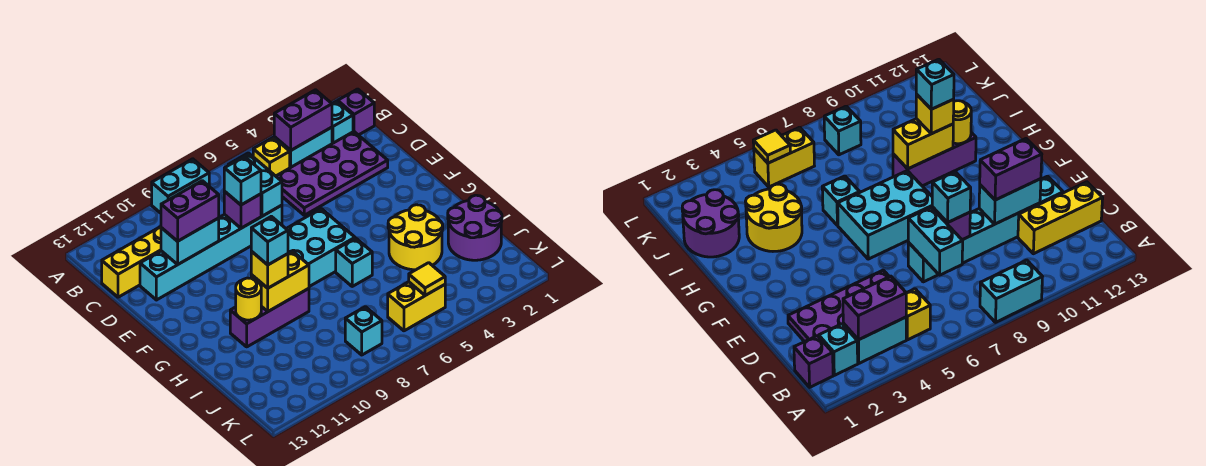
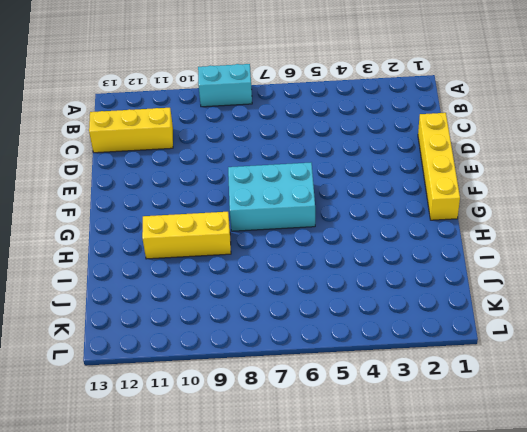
yellow brick D1:G1 level 1 -> none
yellow brick H9:H11 level 1 -> purple brick H9:H11 level 1
none -> purple brick B1 level 1
none -> cyan brick B2 level 1
none -> cyan brick B3:B4 level 1

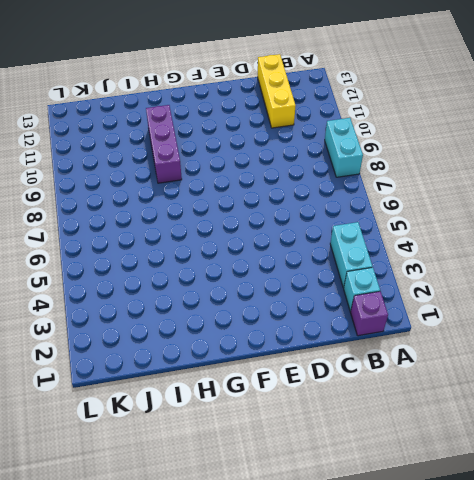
none -> yellow brick B5 level 1
none -> purple plate C2:D5 level 1
none -> cyan brick D7:D12 level 1

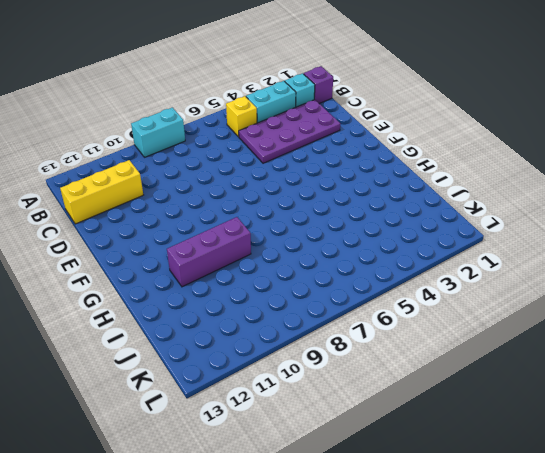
none -> cyan brick D7:D12 level 1
none -> cyan brick F6:G8 level 1
none -> yellow round brick H3:I4 level 1

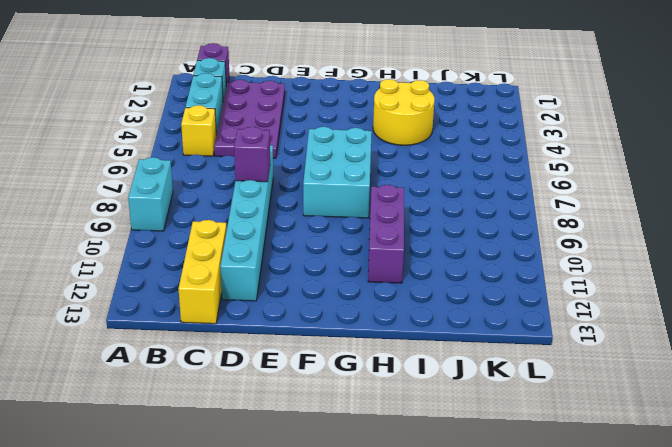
none -> cyan brick H6 level 1
none -> purple round brick I1:J2 level 1
none -> yellow brick K5:K6 level 1

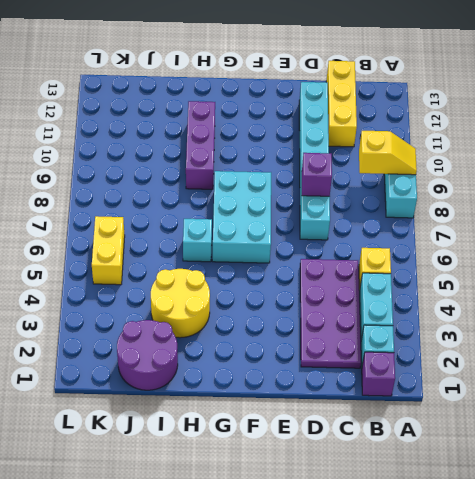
yellow slope A9:B9 level 2 top B -> none
none -> cyan brick K8 level 1
none -> purple brick B3:B4 level 2
none -> cyan brick C7:D7 level 2

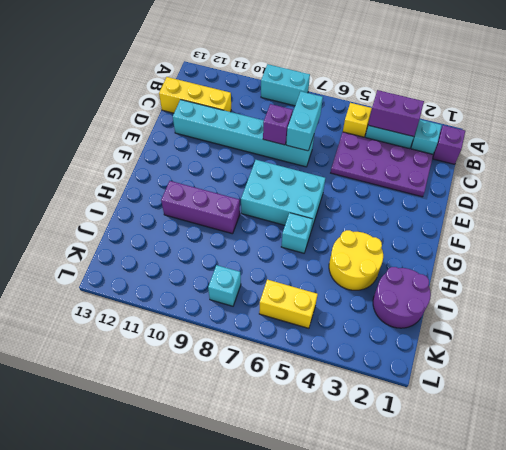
none -> cyan brick D10:D11 level 2
none -> yellow brick H9:H10 level 2
none -> yellow round brick H11 level 2

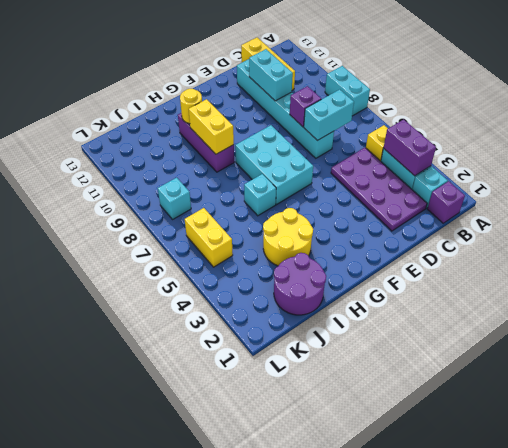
none -> yellow tile K5 level 2
none -> cyan brick D8 level 3
none -> purple brick D10:D11 level 3

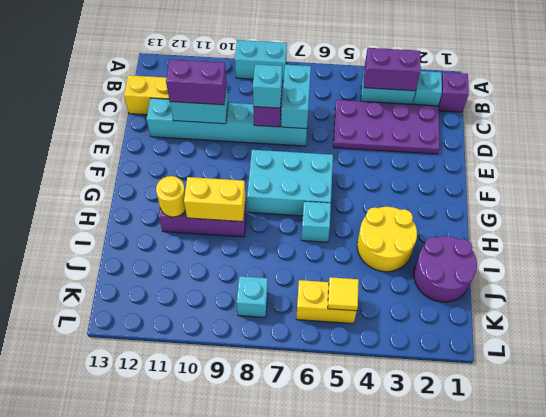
none -> yellow brick B5 level 1
none -> yellow brick H10 level 3
none -> cyan brick H10 level 4

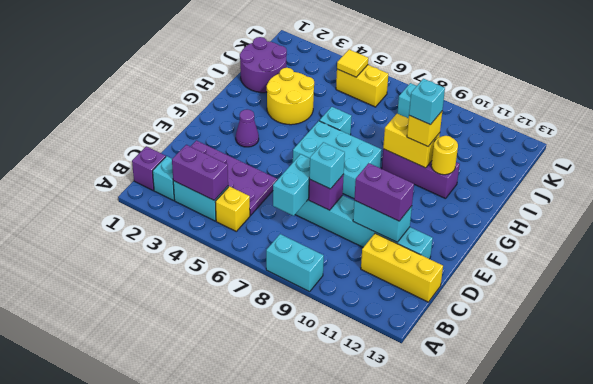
purple cone F3 level 1 -> none

